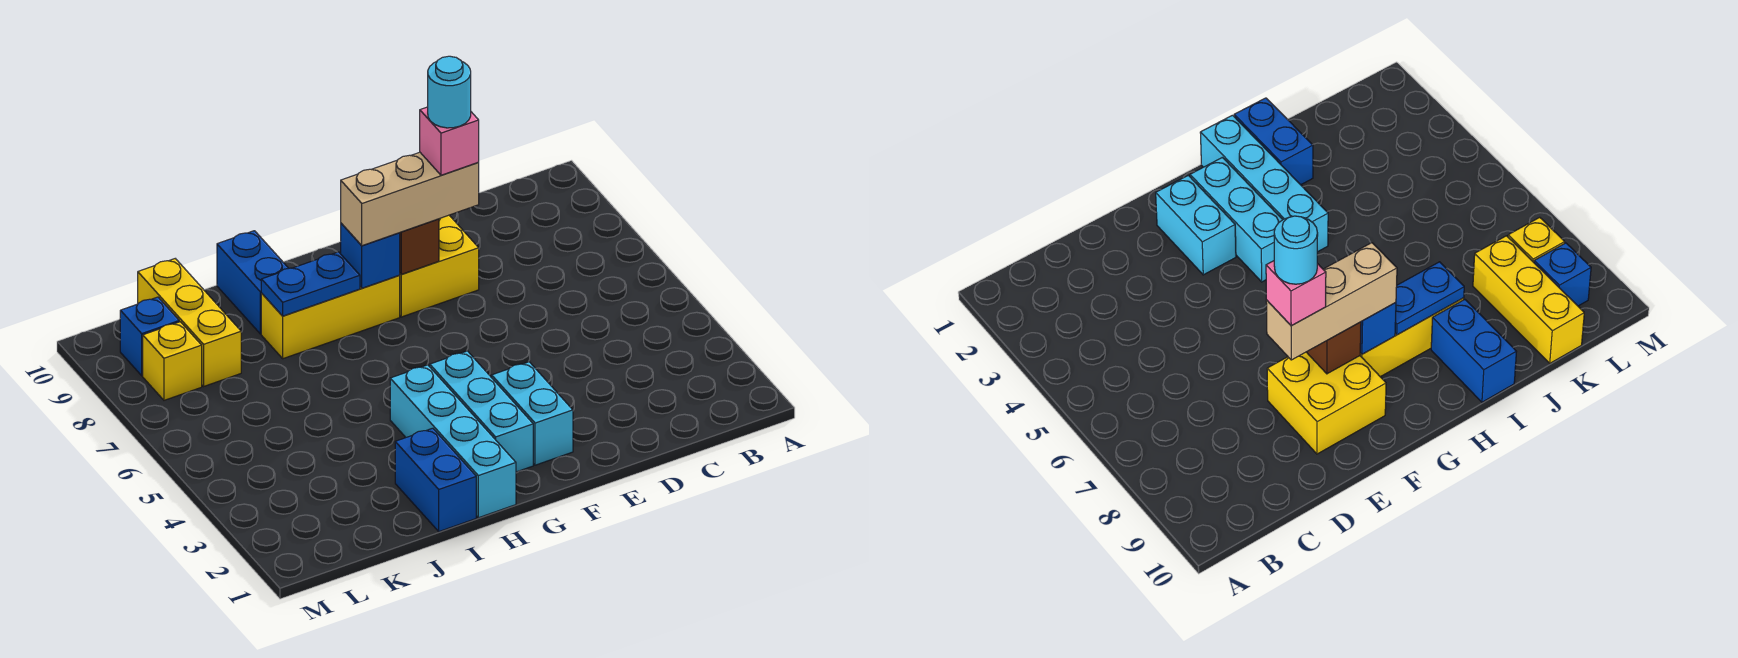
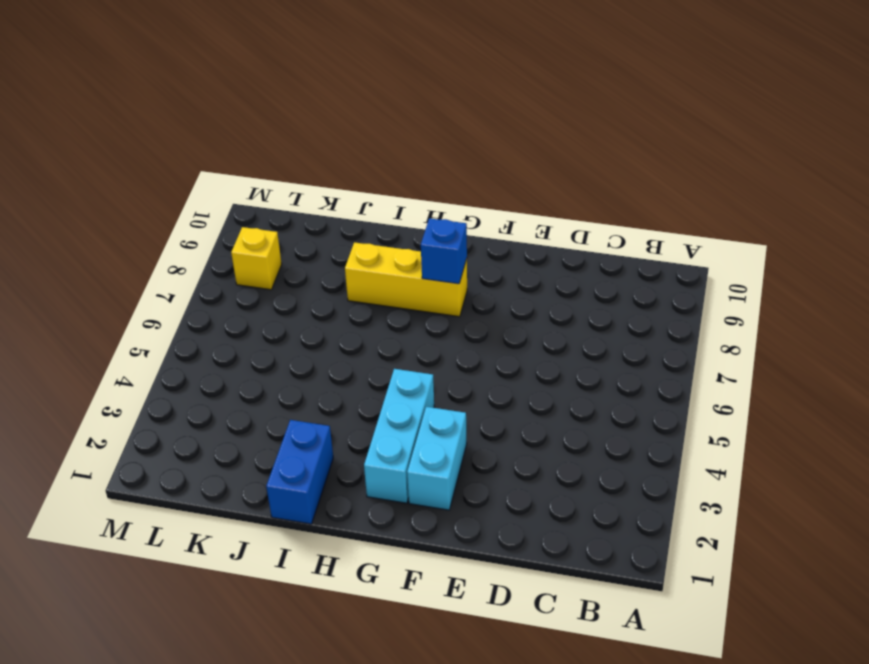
none -> yellow brick E8:F9 level 1
none -> cyan brick H1:H4 level 1
none -> blue brick I9:I10 level 1

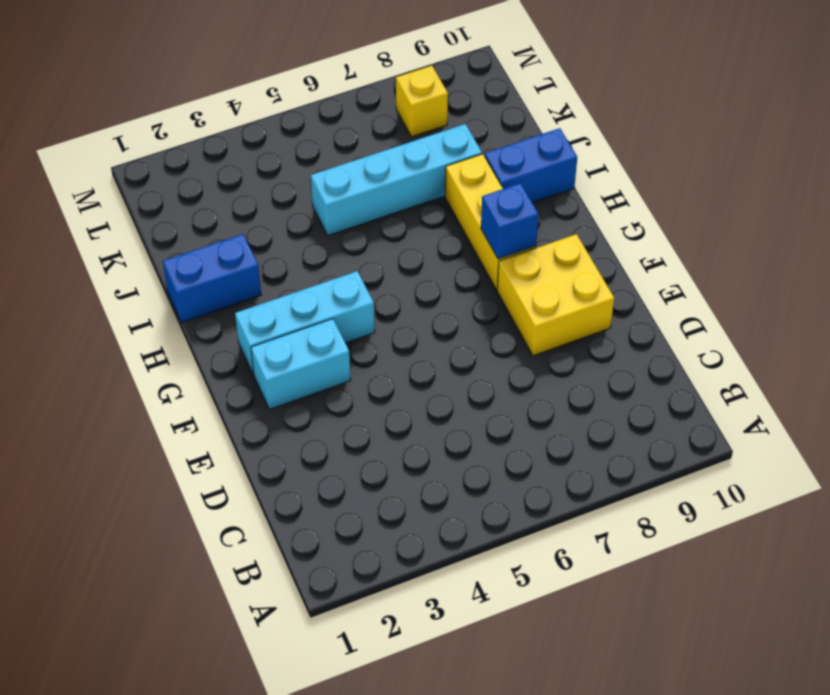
cyan brick J5:J8 level 1 -> cyan brick H1:H4 level 1
none -> yellow brick K8:K10 level 1
none -> blue brick L9 level 1
none -> brown brick F8 level 2

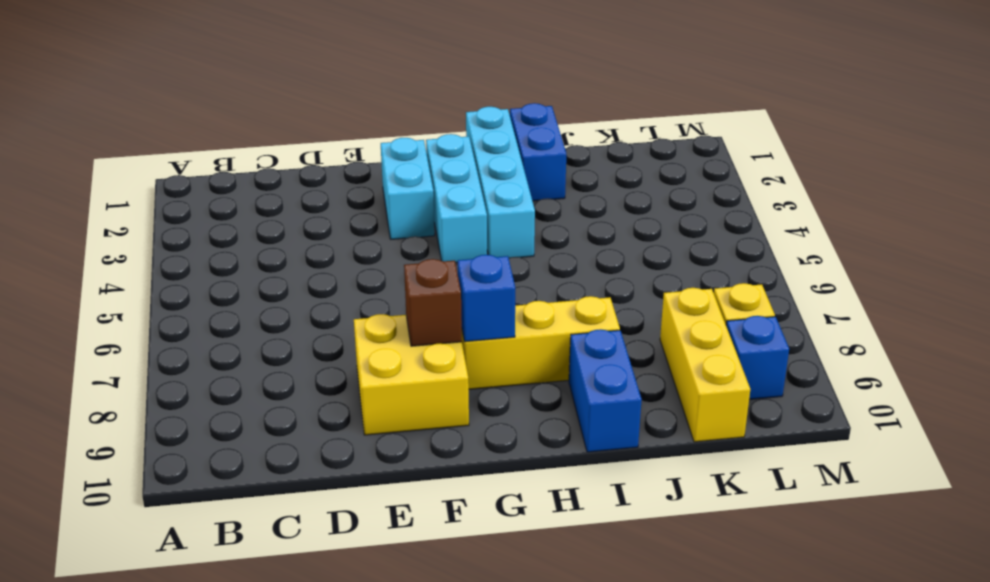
none -> blue plate H8:I8 level 2
none -> tan brick E8:G8 level 3
none -> pink brick E8 level 4

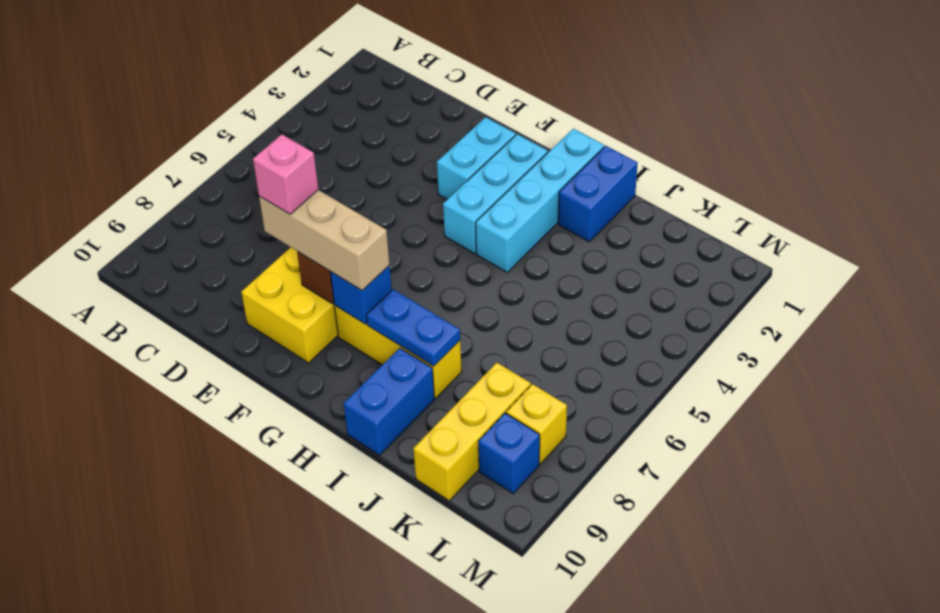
none -> cyan round brick E8 level 5

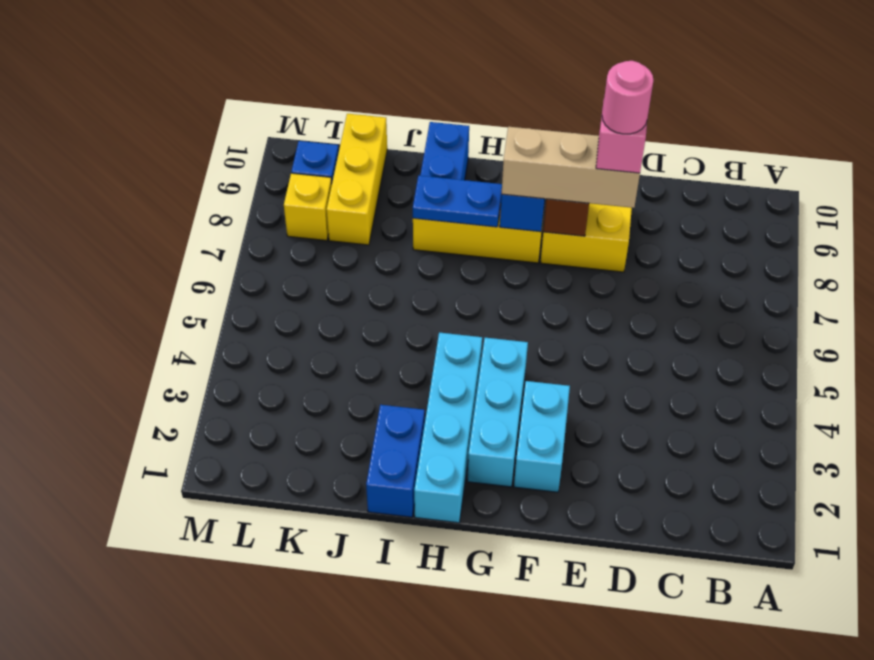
pink round brick E8 level 5 -> cyan round brick E8 level 5

